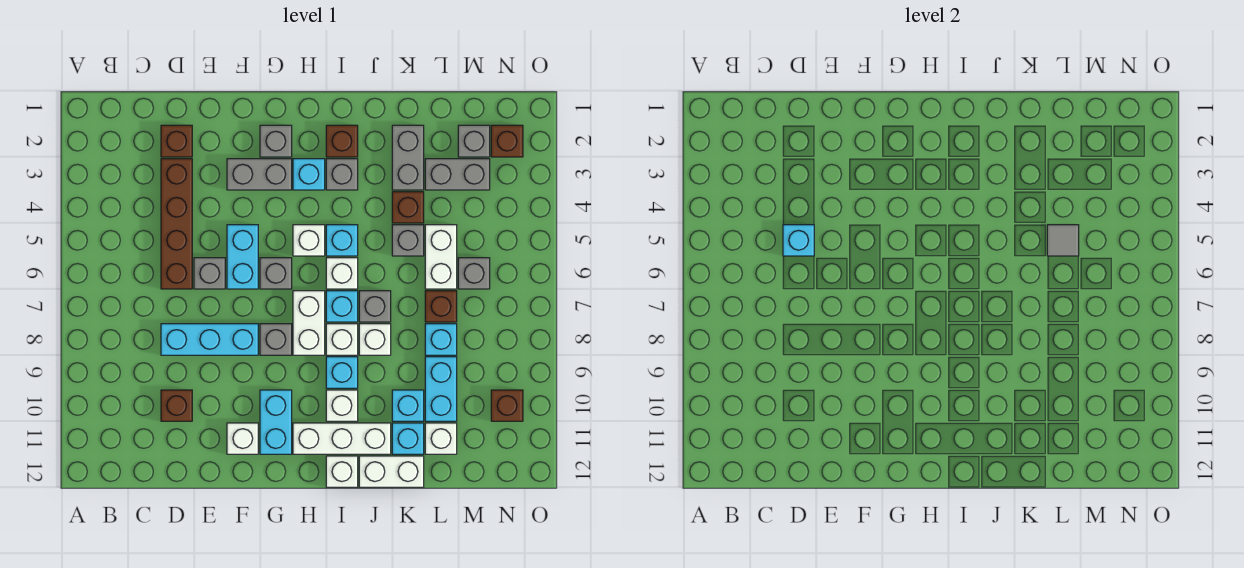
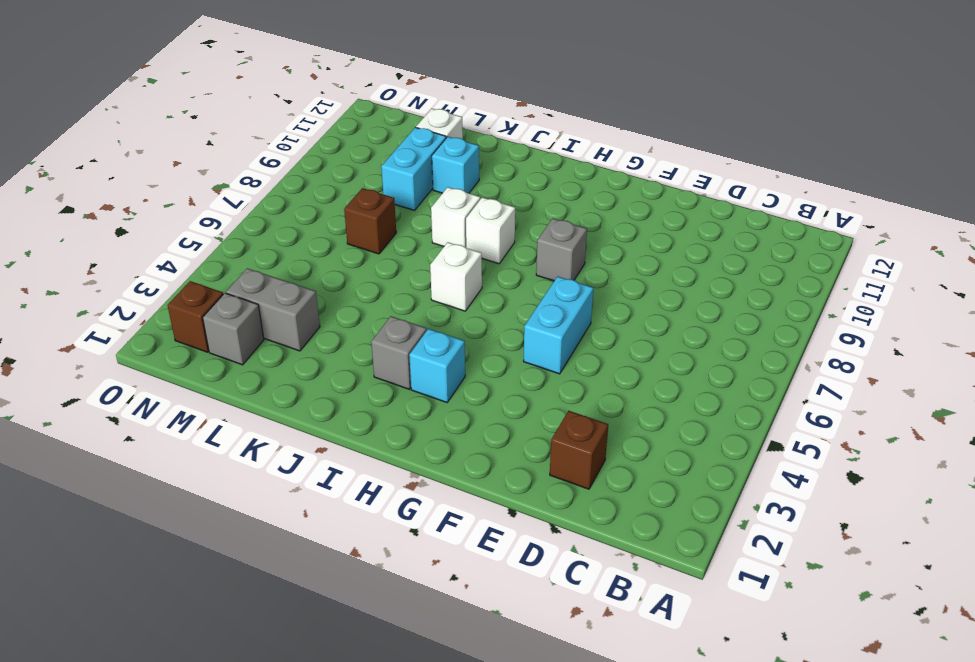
none -> brown brick D3:D6 level 1
none -> cyan brick D8:F8 level 1
none -> brown brick D10 level 1
none -> grey brick E6 level 1

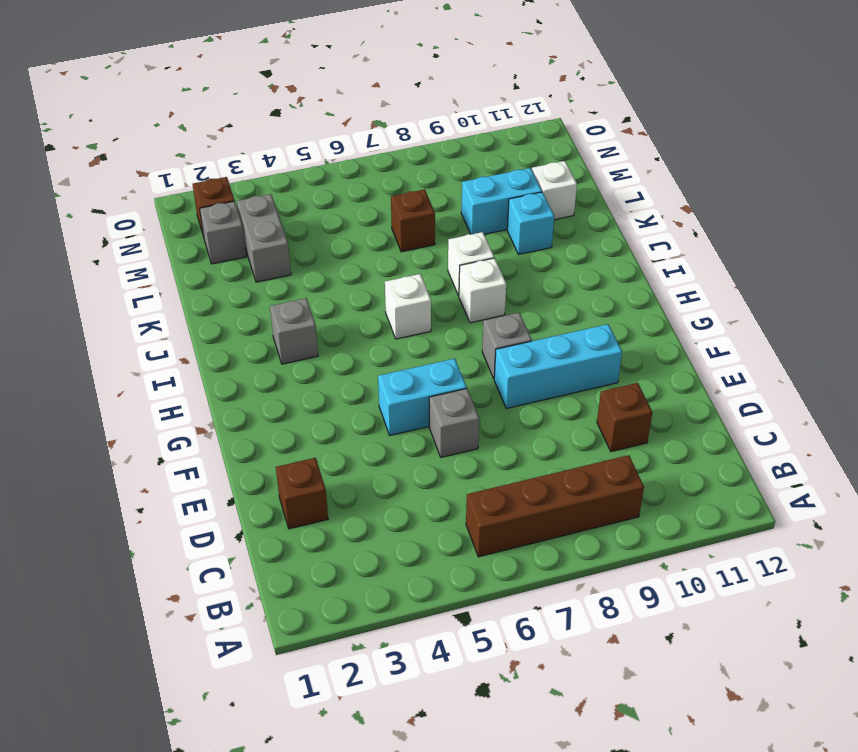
brown brick B6:B9 level 1 -> brown brick D3:D6 level 1
cyan brick F8:F10 level 1 -> cyan brick D8:F8 level 1
none -> grey brick F3:G3 level 1
none -> white brick F11 level 1
none -> grey brick G2 level 1
none -> grey brick G6 level 1

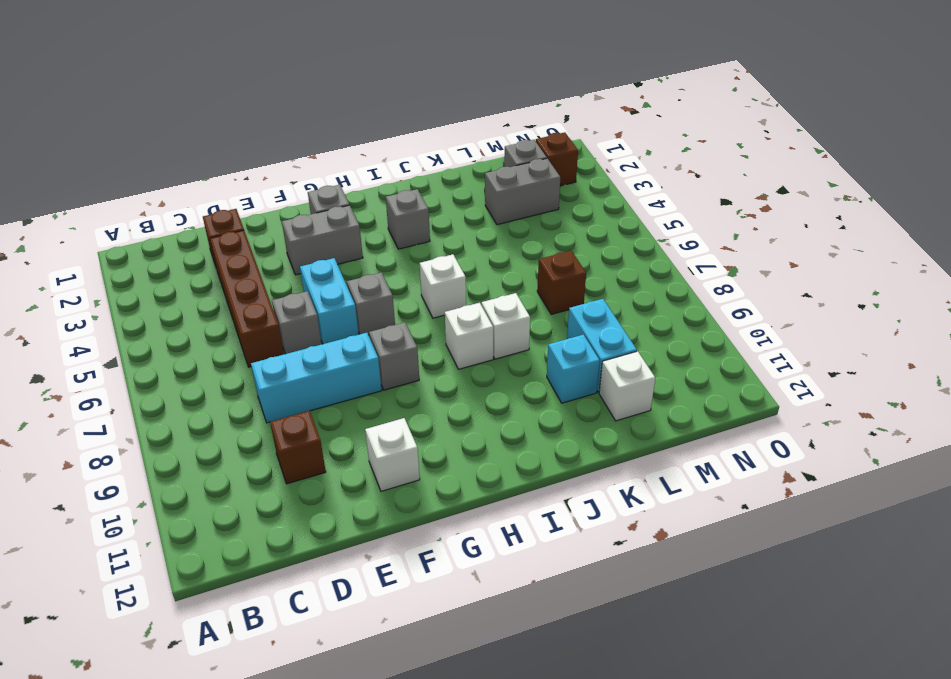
none -> cyan brick G10:G11 level 1
none -> cyan brick H3 level 1
none -> white brick H5 level 1
none -> white brick H7:H8 level 1

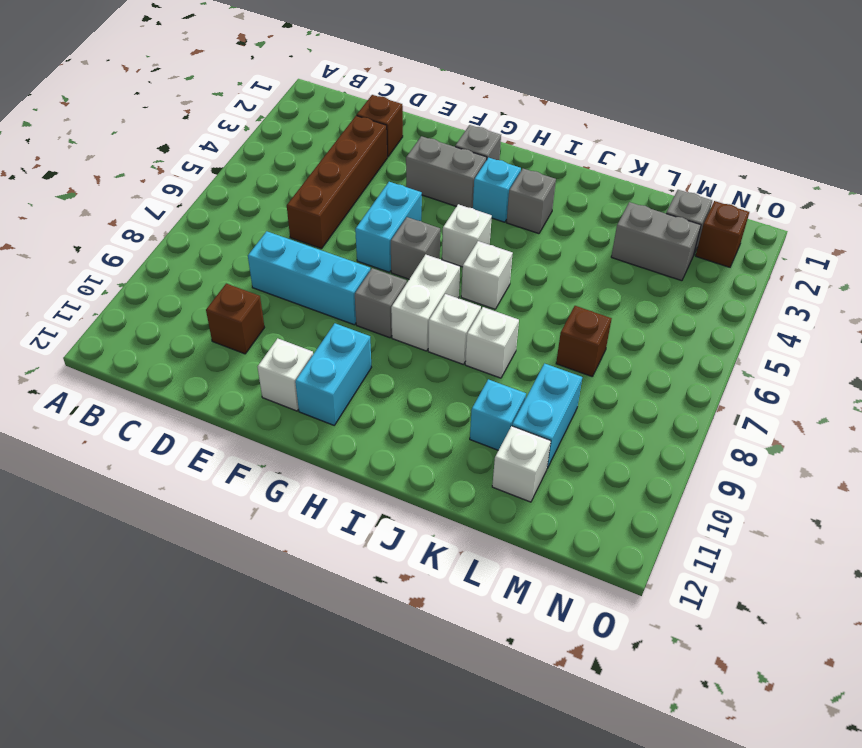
none -> grey brick E6 level 1
none -> white brick H11:J11 level 1
none -> brown brick I2 level 1
none -> cyan brick I5 level 1

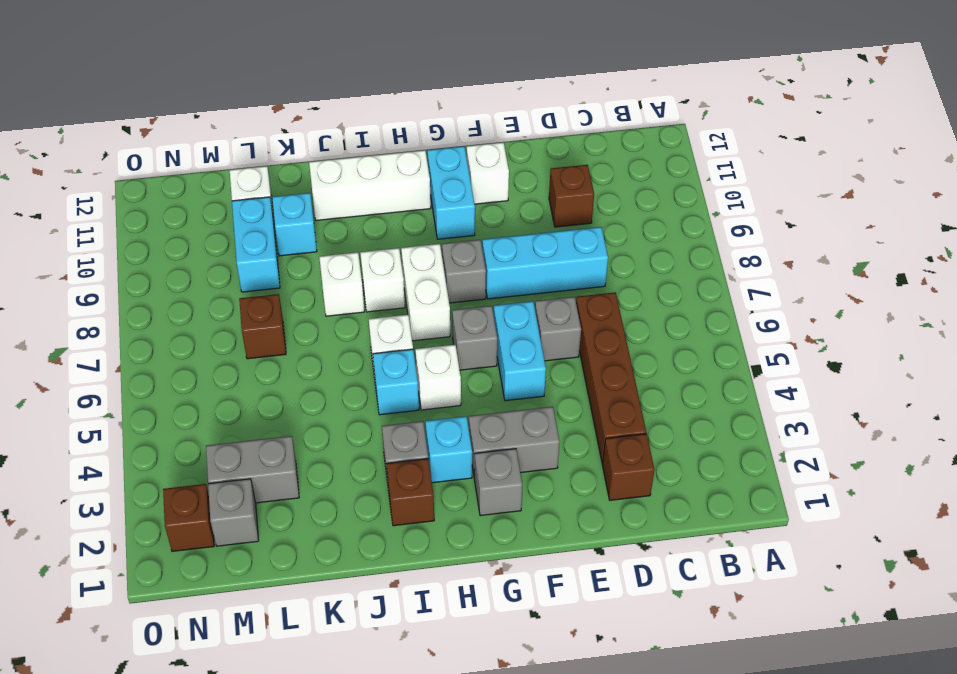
none -> cyan brick I7 level 1
none -> cyan brick I9 level 1
none -> white brick I10 level 1
none -> white brick I12 level 1

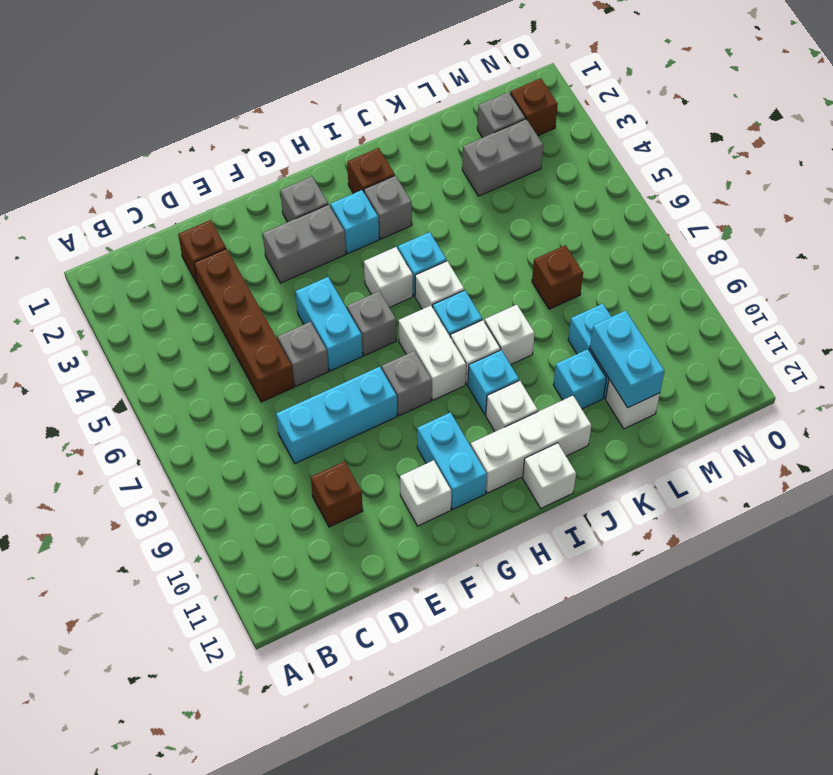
cyan brick L10:L11 level 2 -> none
none -> grey brick J7 level 1
none -> white brick J12:K12 level 1
none -> grey brick K2:K3 level 1
none -> brown brick K4 level 1

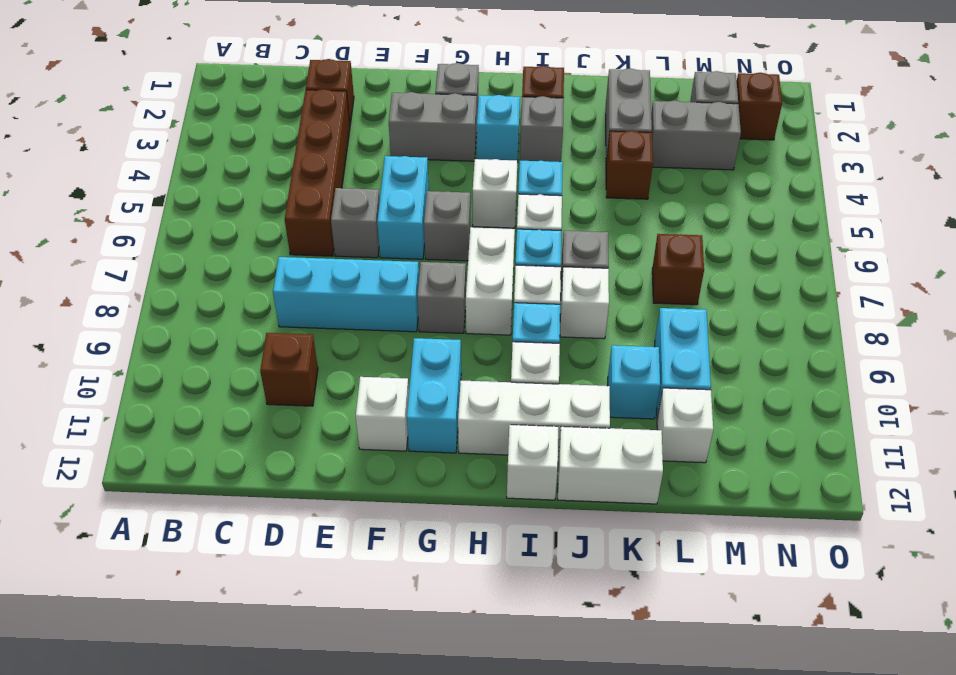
none -> grey brick K5 level 1
none -> cyan brick K11 level 1
none -> white brick L5:L6 level 1
none -> cyan brick L8 level 1

